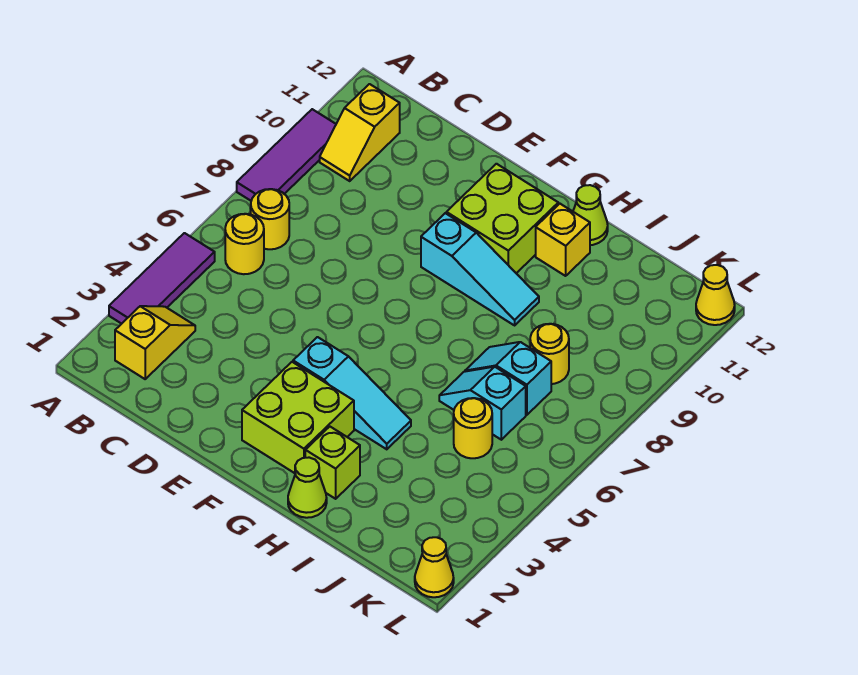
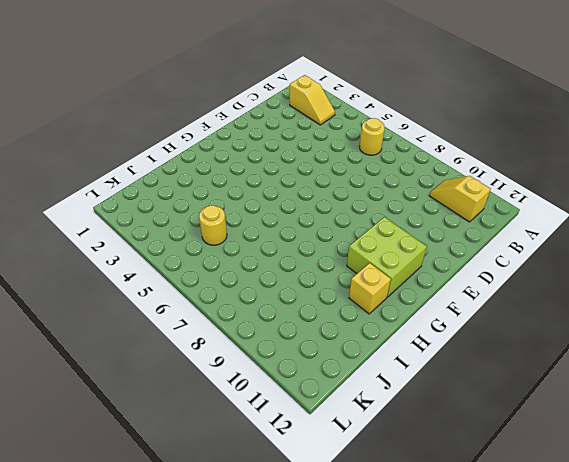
none -> purple tile A3:A5 level 1
none -> purple tile A8:A10 level 1
none -> yellow round brick B7 level 1

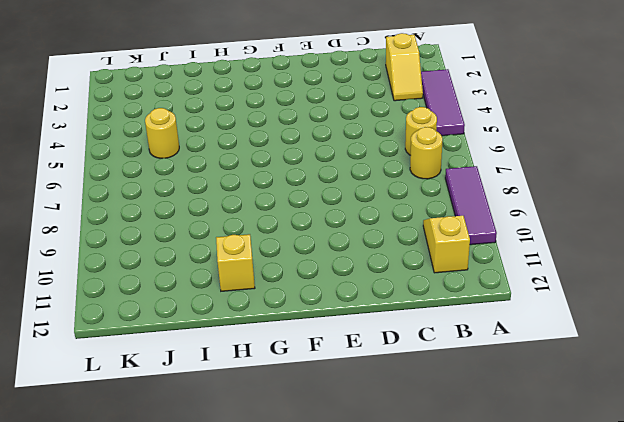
none -> lime brick F2:G3 level 1
none -> cyan slope F4:H4 level 1 top F
none -> cyan slope F9:H9 level 1 top F

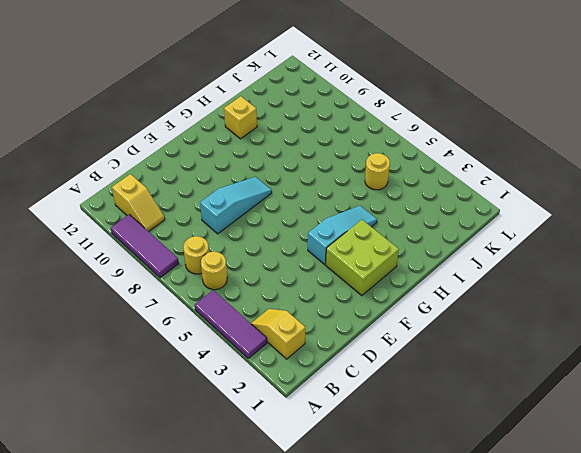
cyan slope D8:F8 level 1 top D -> cyan slope F9:H9 level 1 top F
none -> lime brick F10:G11 level 1
none -> lime cone H1 level 1
none -> lime brick H2 level 1

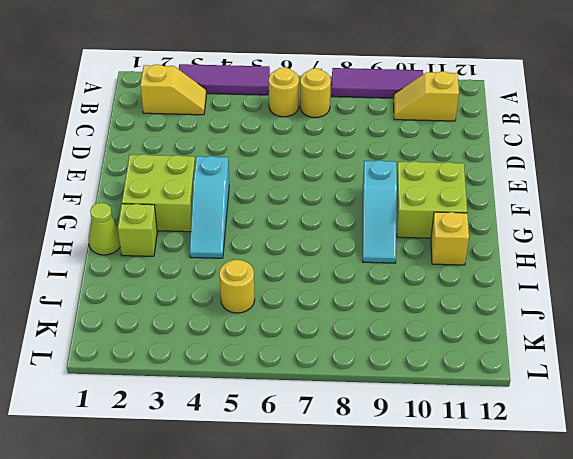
none -> lime cone H12 level 1
none -> cyan slope I6:J6 level 1 top J
none -> cyan slope I7:J7 level 1 top J

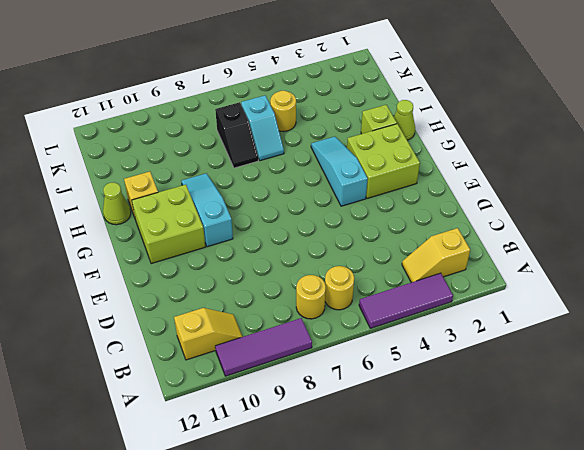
black slope I7:J7 level 1 top J -> cyan slope I7:J7 level 1 top J
none -> yellow round brick J8 level 1
none -> yellow cone L1 level 1
none -> yellow cone L12 level 1

